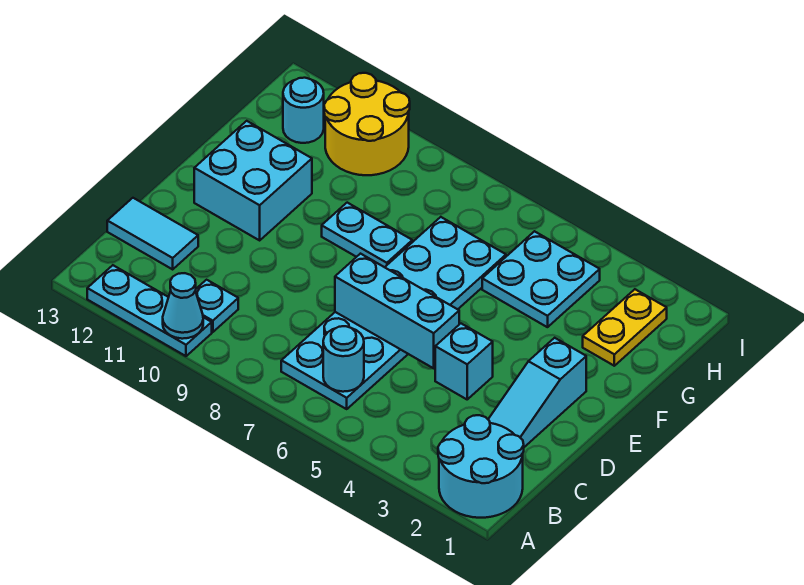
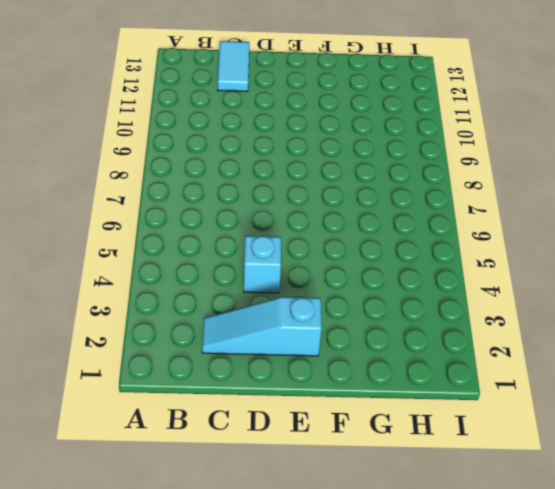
none -> cyan round brick A1:B2 level 1
none -> cyan plate A10:A12 level 1
none -> cyan plate B6:G7 level 1

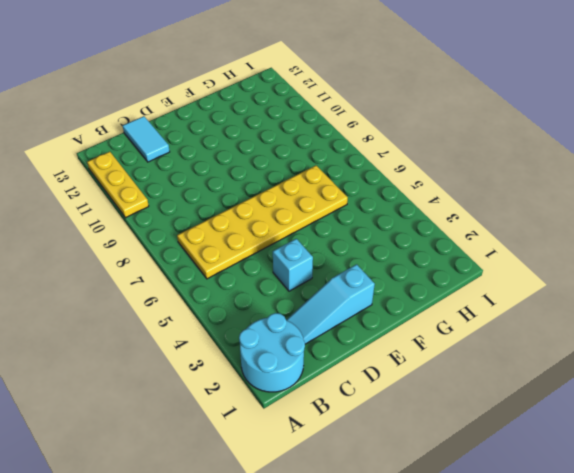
yellow plate A10:A12 level 1 -> cyan plate A10:A12 level 1
yellow plate B6:G7 level 1 -> cyan plate B6:G7 level 1
none -> cyan plate B10 level 1
none -> cyan brick E11:F12 level 1
none -> cyan plate F8:F9 level 1

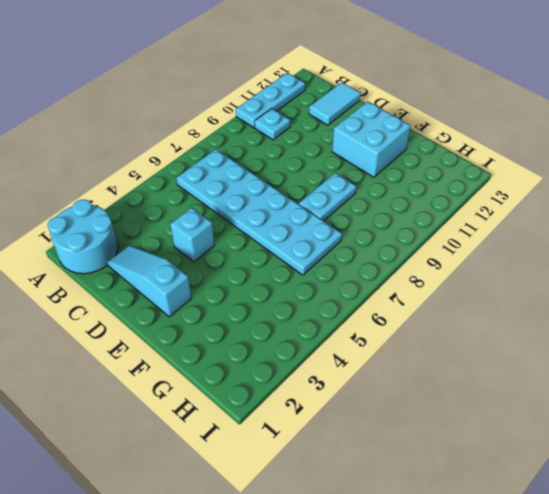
none -> yellow plate G2:H2 level 1
none -> cyan plate G4:H5 level 1
none -> yellow round brick H10:I11 level 1

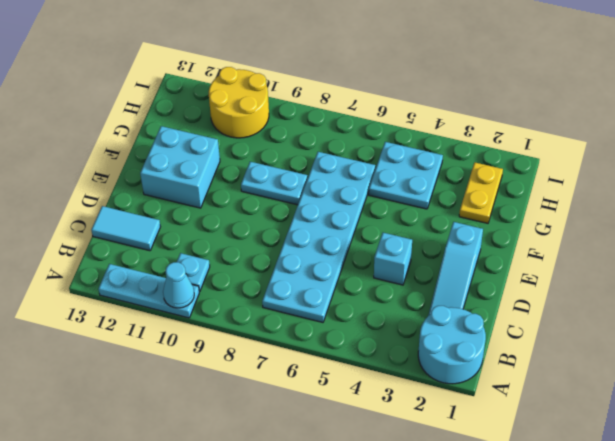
none -> cyan round brick H12 level 1
none -> cyan round brick B6 level 2
none -> cyan brick D5:D7 level 2

